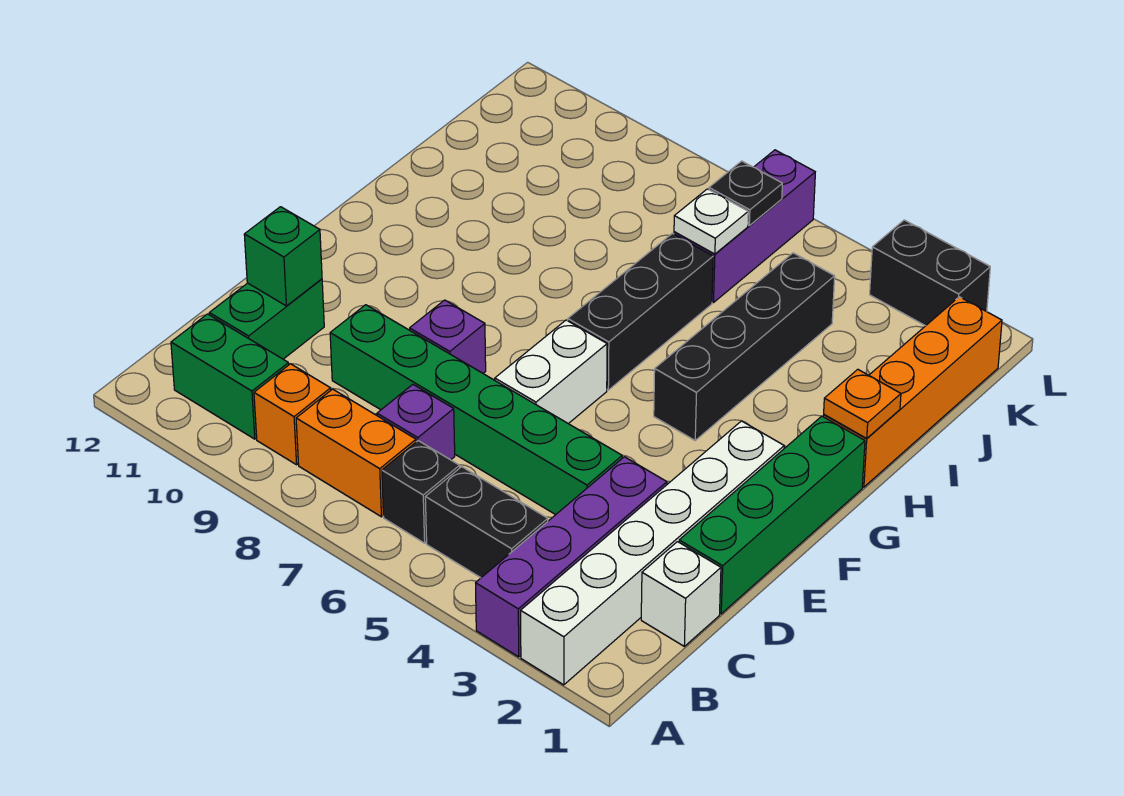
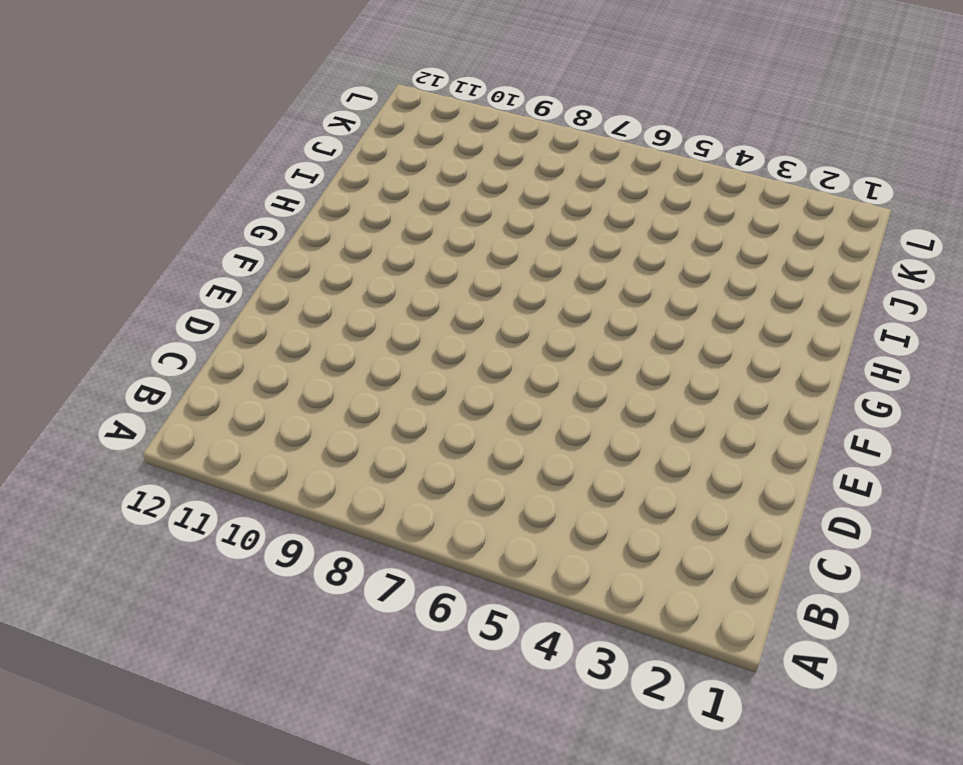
none -> white brick A2:F2 level 1
none -> purple brick A3:D3 level 1
none -> black brick B4:B5 level 1

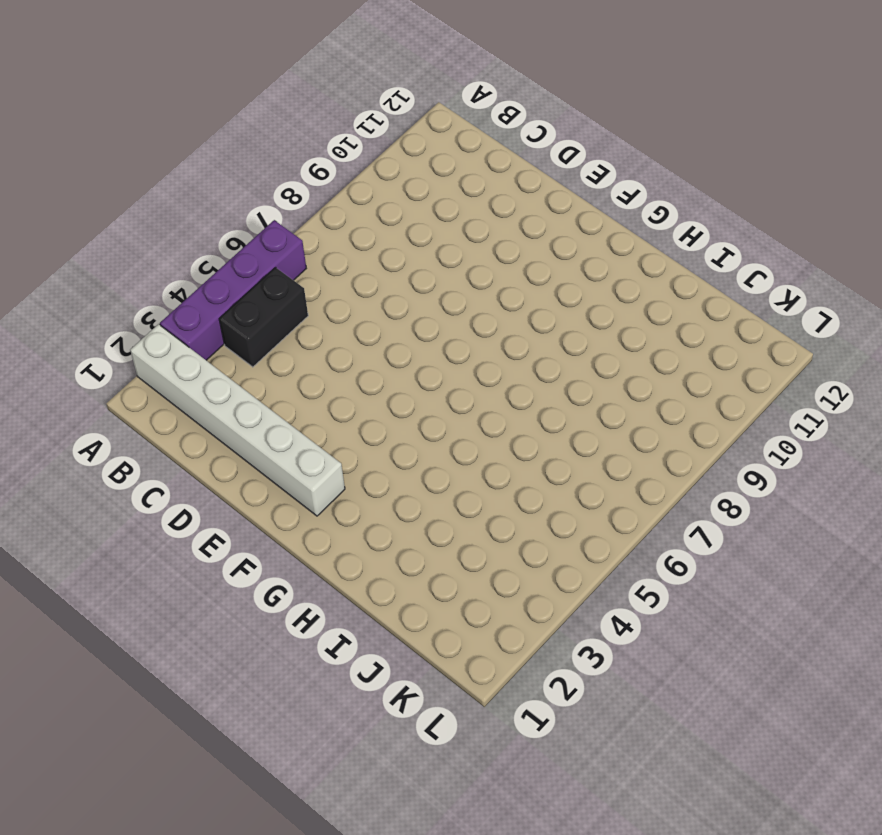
purple brick A3:A6 level 1 -> purple brick A3:D3 level 1
none -> black brick B6 level 1
none -> orange brick B7:B8 level 1
none -> orange brick B9 level 1

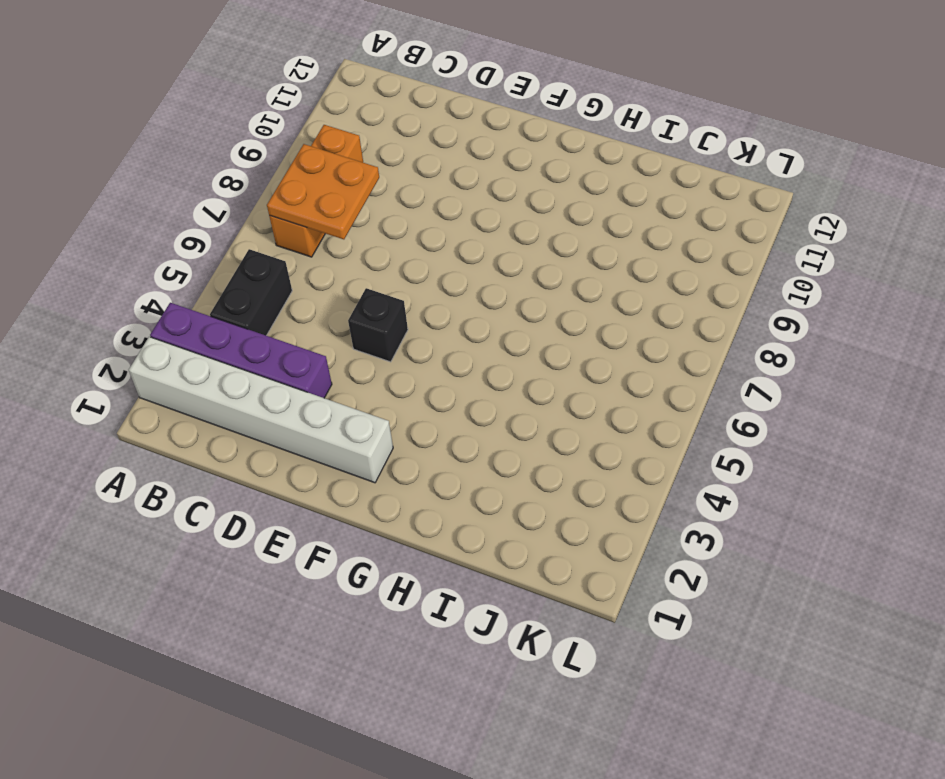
orange plate B7:C8 level 2 -> none
black brick E5 level 1 -> black brick B6 level 1
none -> green brick B10:B11 level 1
none -> white brick C1 level 1
none -> purple brick C7 level 1

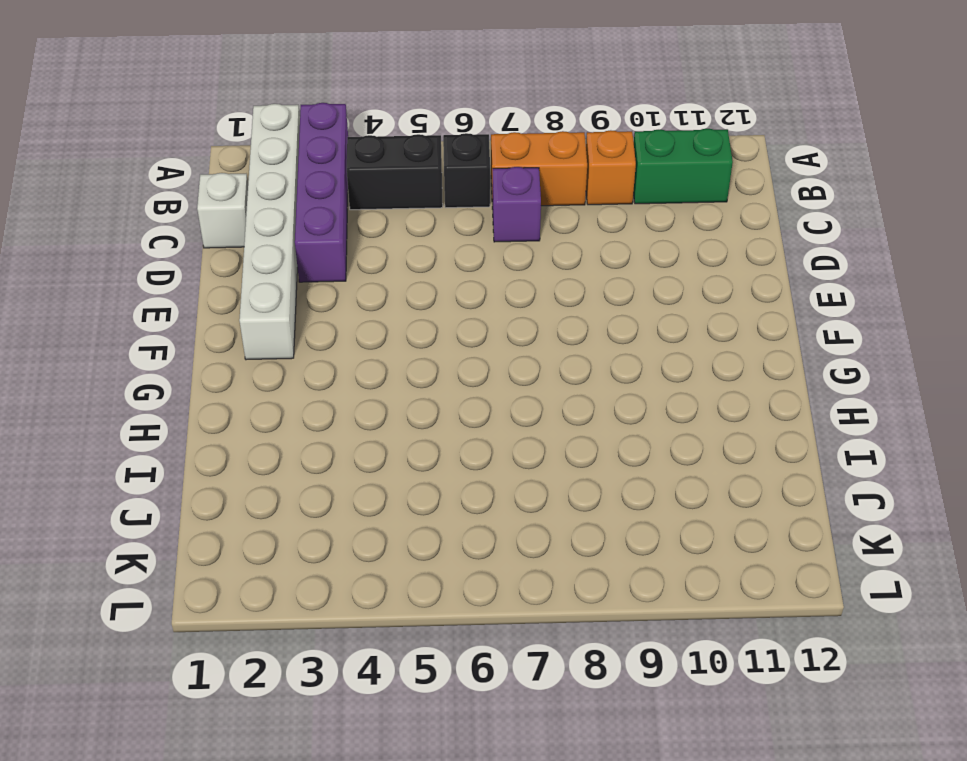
none -> green brick C11:D11 level 1
none -> green brick D1:G1 level 1
none -> green brick D4:D9 level 1

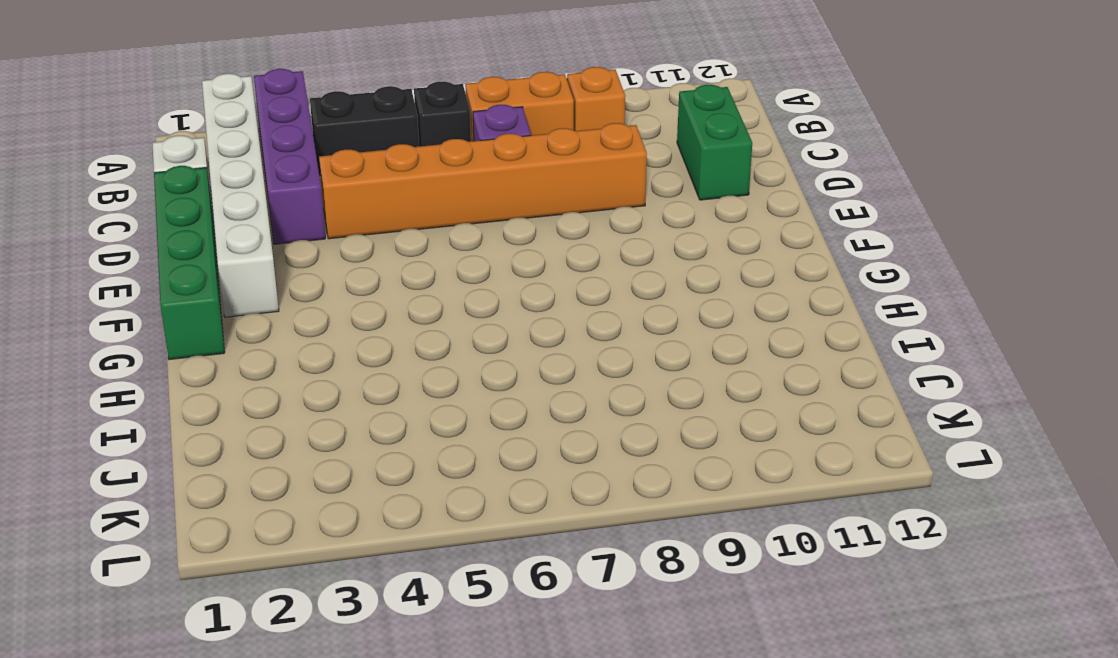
orange brick D4:D9 level 1 -> green brick D4:D9 level 1
none -> green brick B10:B11 level 1
none -> white brick E6:F6 level 1
none -> purple brick E8 level 1

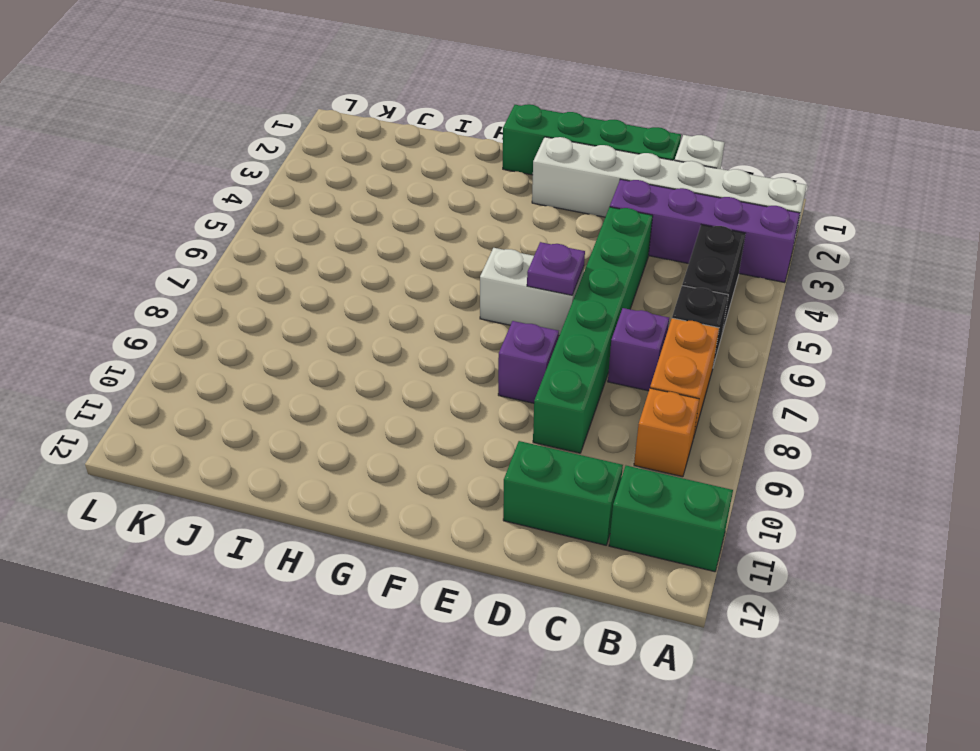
green brick A11:B11 level 1 -> green brick B10:B11 level 1
purple plate E6 level 2 -> none
none -> black brick G4:J4 level 1
none -> black brick G6:I6 level 1
none -> orange brick H1:K1 level 1

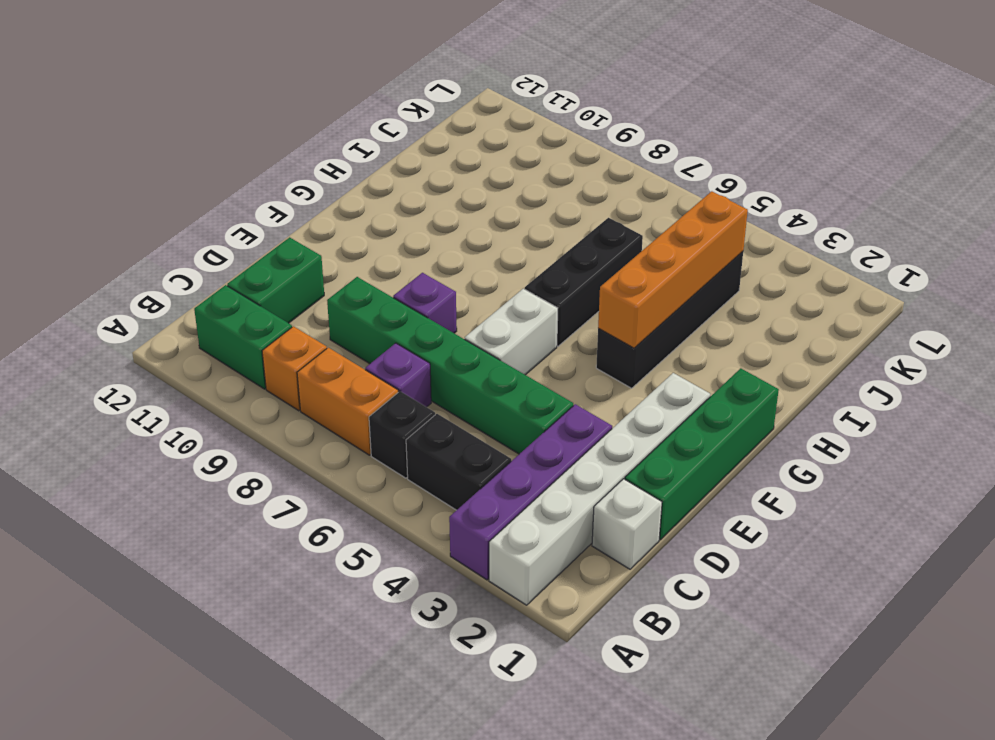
orange brick G4:J4 level 2 -> orange brick H1:K1 level 1
none -> purple brick J6:L6 level 1
none -> black brick L2:L3 level 1
none -> green brick D11 level 2

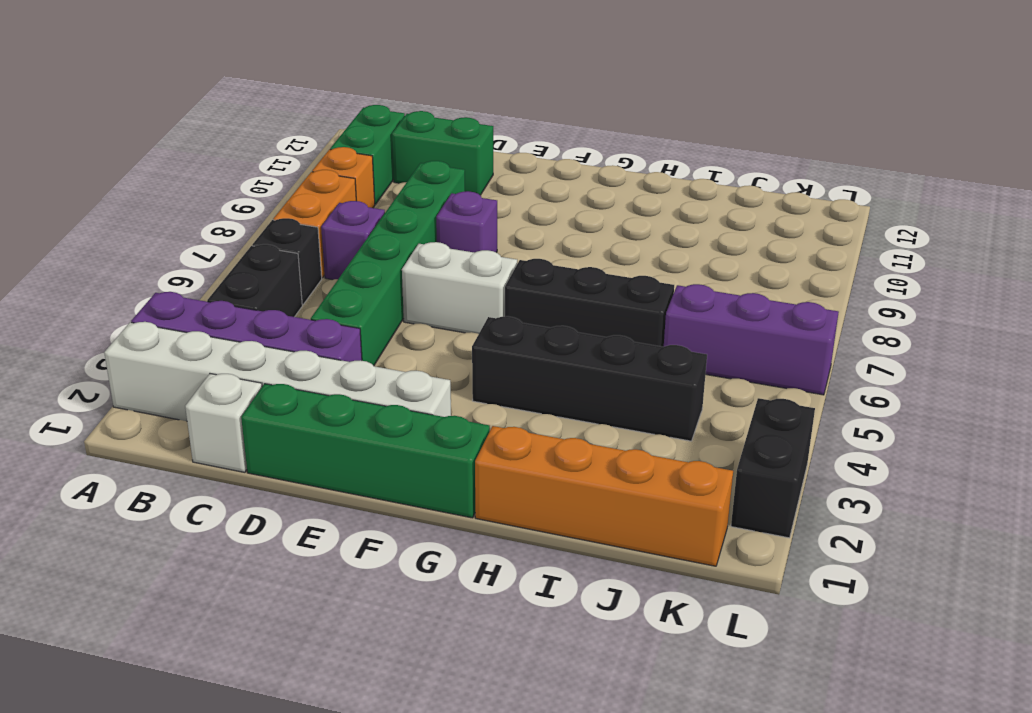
none -> green brick D11 level 2
none -> orange plate H1 level 2
none -> white plate J6 level 2

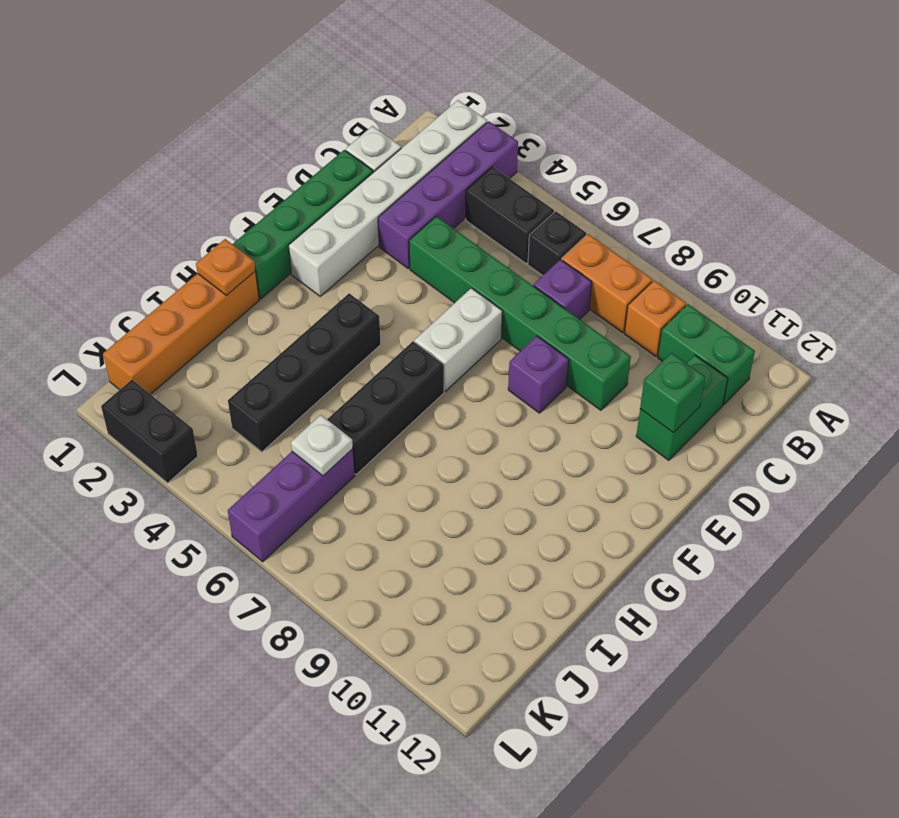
none -> black plate K6 level 2

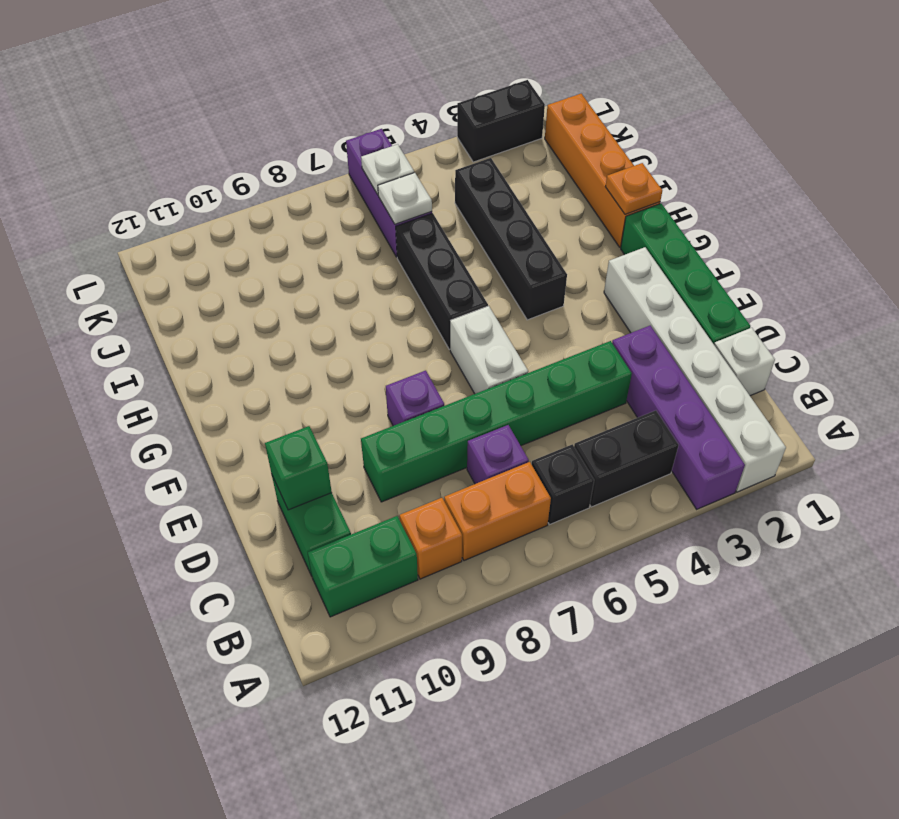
white plate K6 level 2 -> black plate K6 level 2

